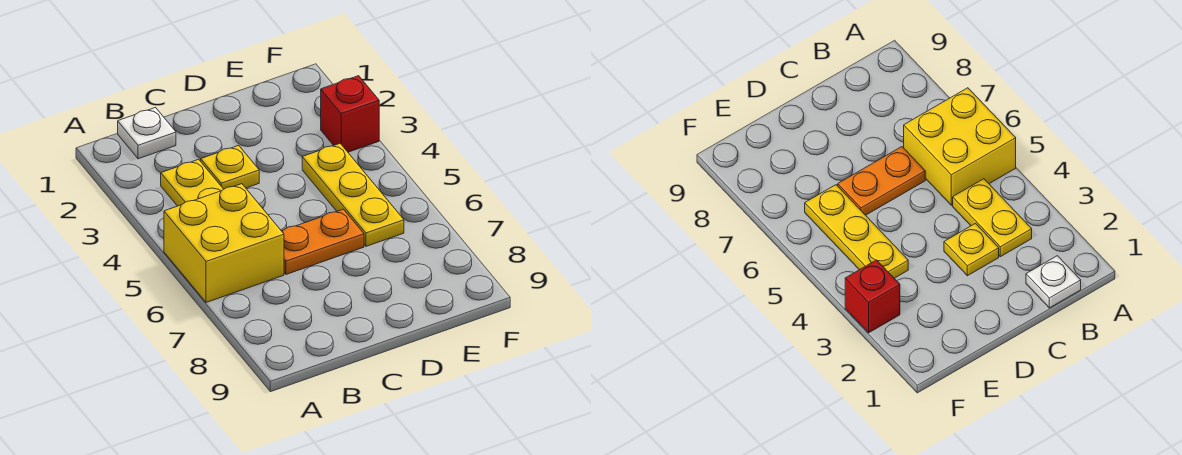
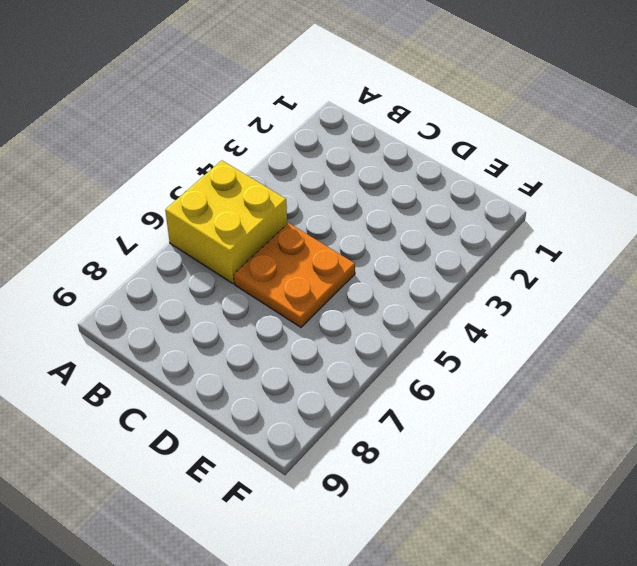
orange plate C5:D6 level 1 -> orange plate C6:D6 level 1
none -> white plate B1 level 1
none -> yellow plate B3:B4 level 1

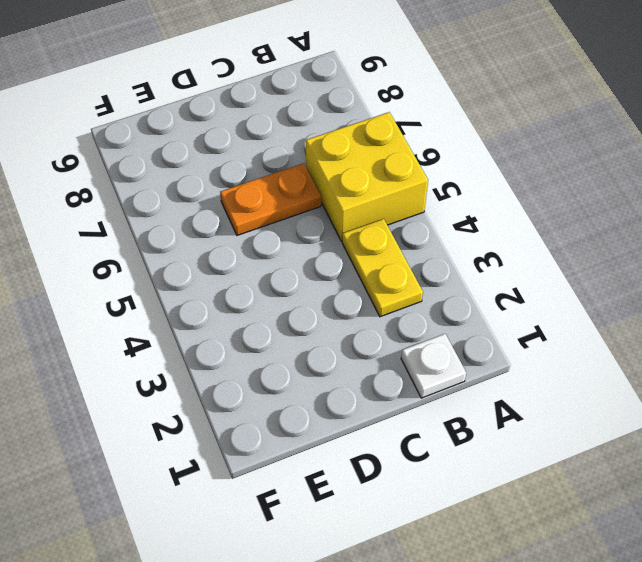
none -> yellow plate C3 level 1
none -> yellow plate E4:E6 level 1

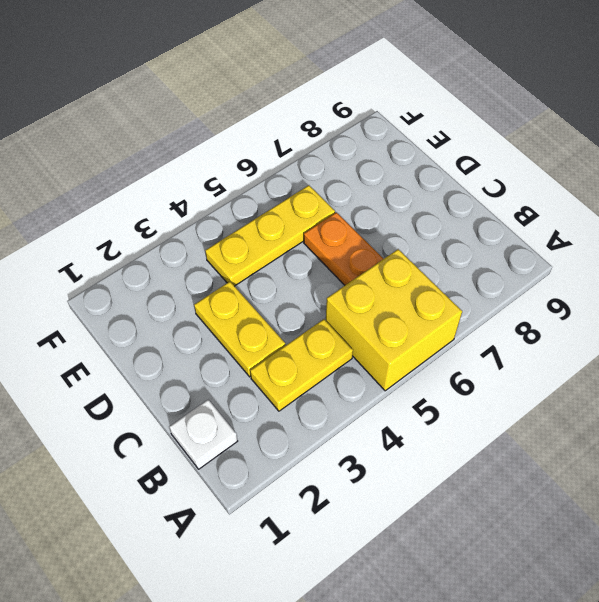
yellow plate C3:D3 level 1 -> yellow plate C3 level 1
none -> red brick F3 level 1

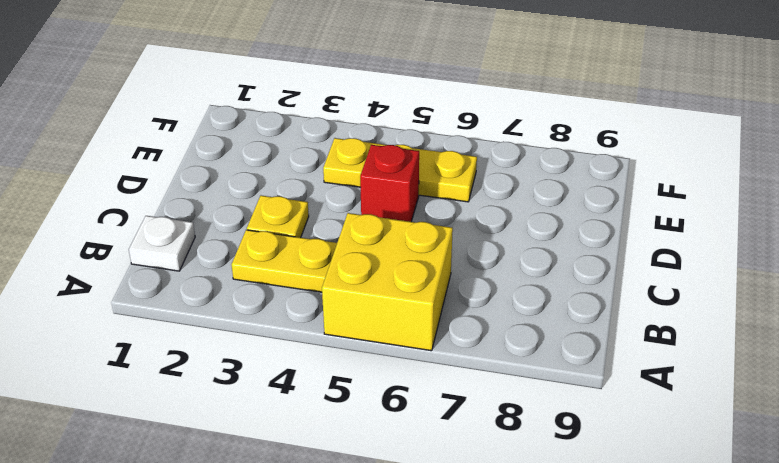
red brick D5 level 1 -> red brick F3 level 1
none -> orange plate C6:D6 level 1

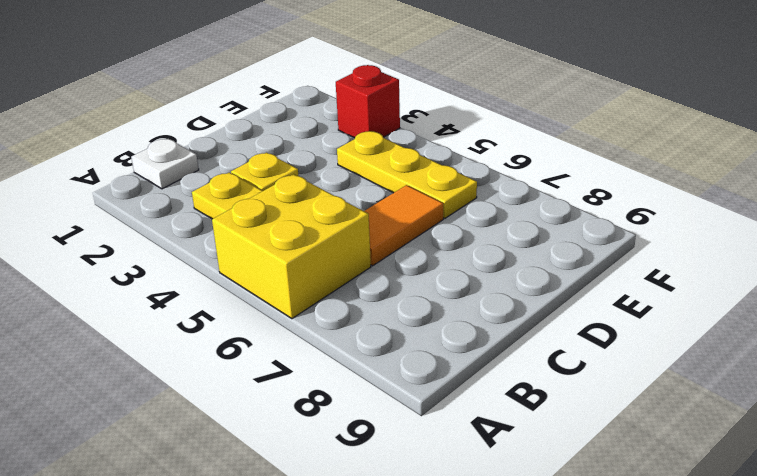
orange tile C6:D6 level 1 -> orange plate C6:D6 level 1

